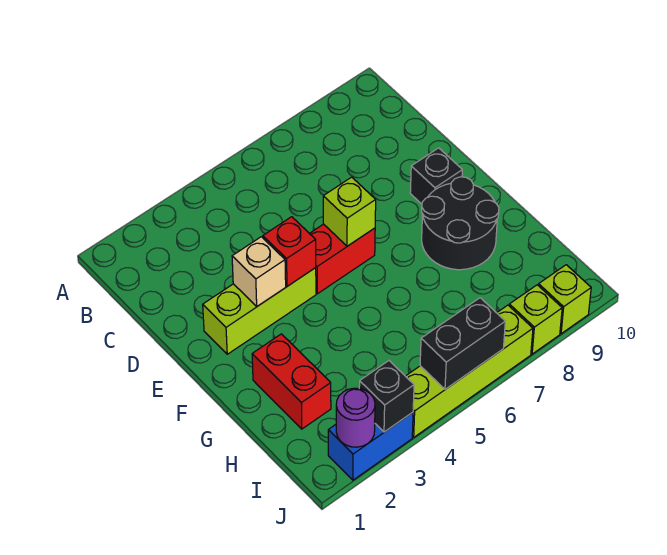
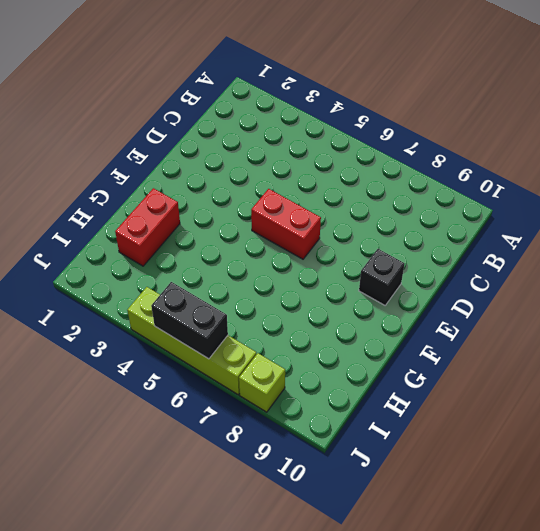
none -> lime brick E2:E4 level 1
none -> black round brick F8:G9 level 1
none -> blue brick J2:J3 level 1

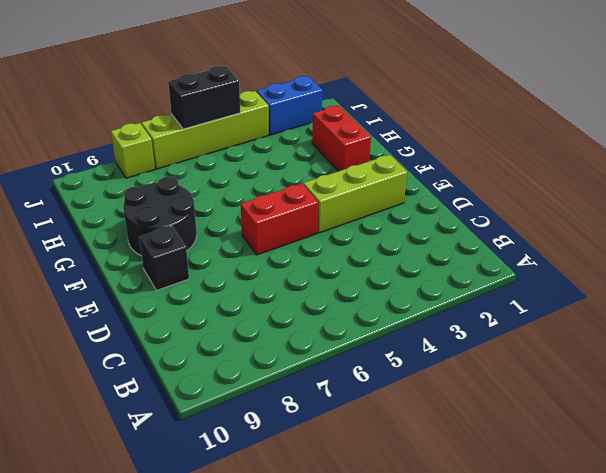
none -> lime brick J9 level 1
none -> tan brick E3 level 2
none -> red brick E4 level 2

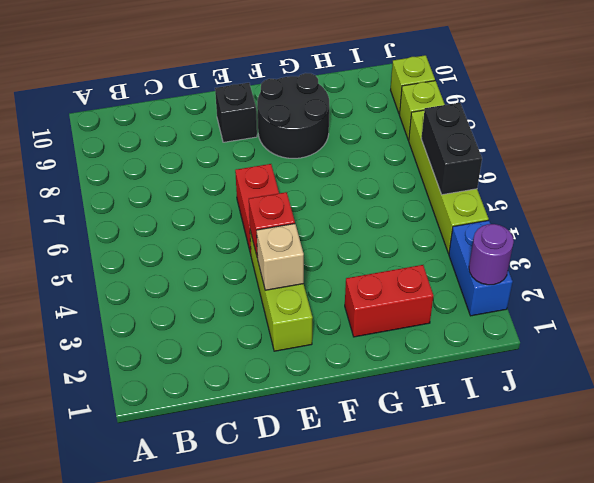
none -> lime brick E6 level 2
none -> black brick J3 level 2

